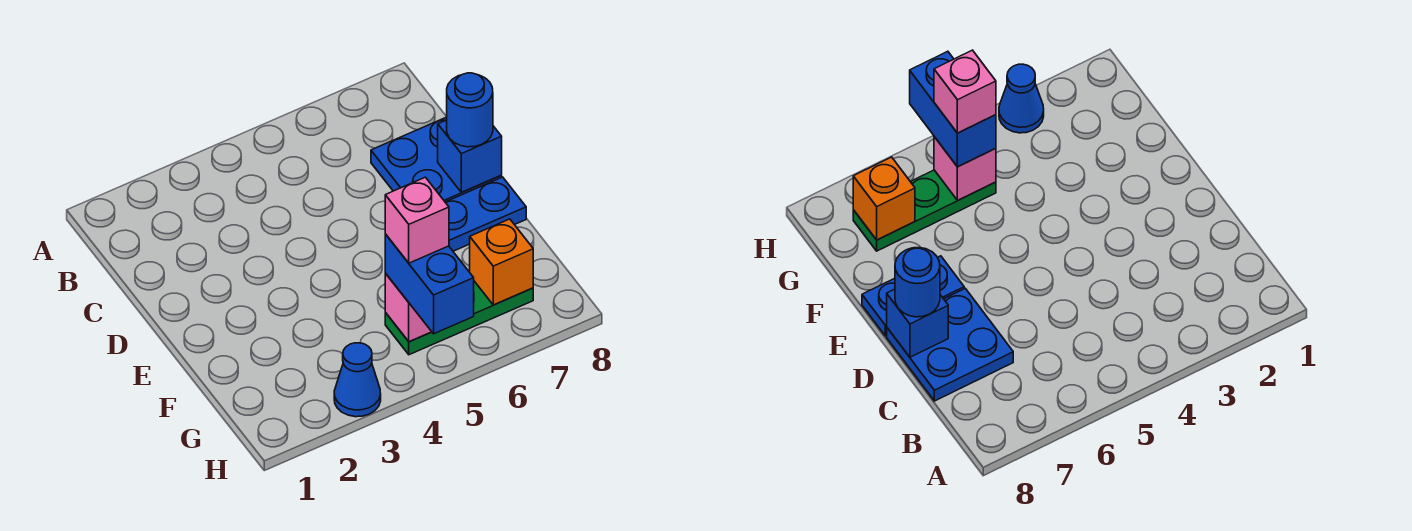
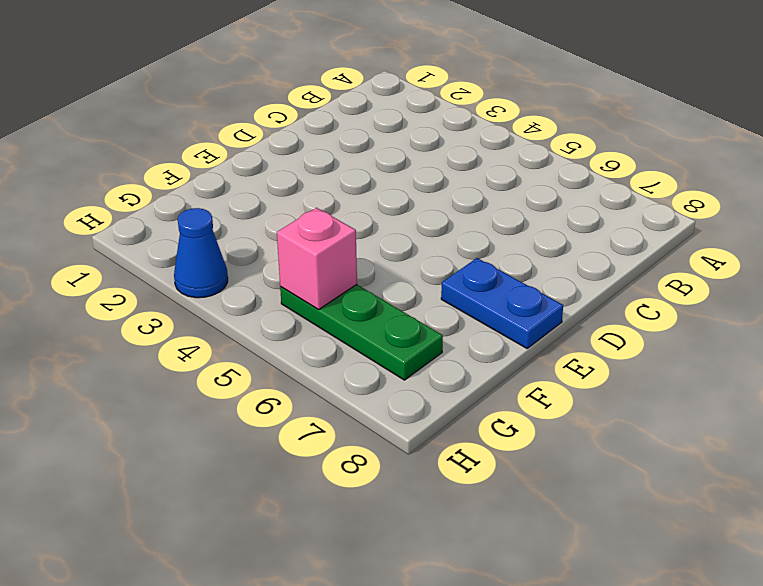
none -> blue plate C7:D8 level 1
none -> blue brick D8 level 2

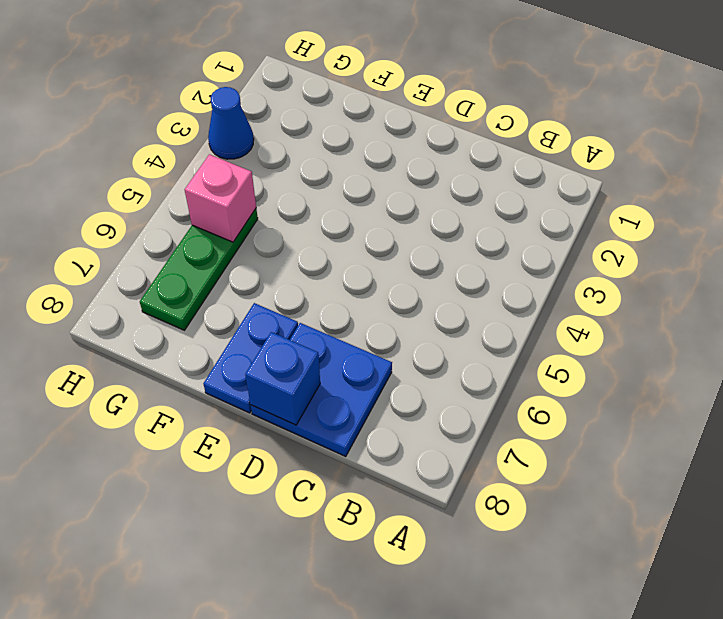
none -> orange brick G7 level 2
none -> blue round brick D8 level 3

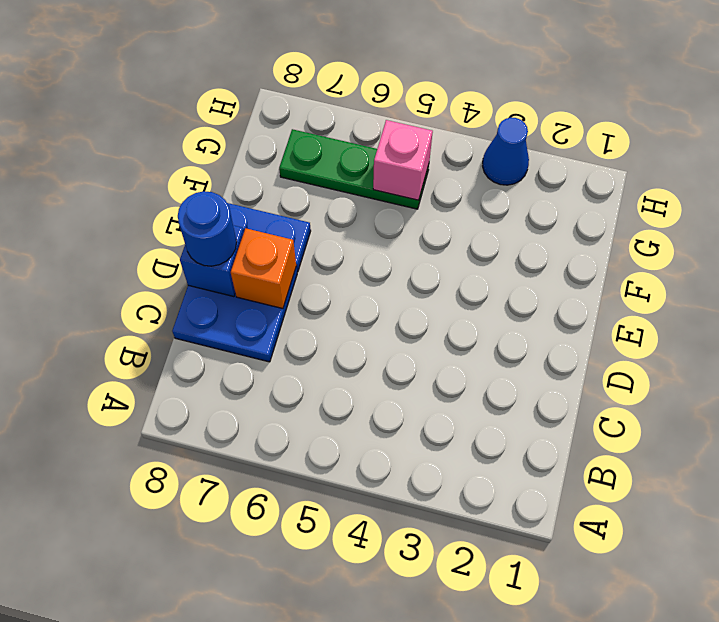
orange brick D7 level 2 -> orange brick G7 level 2
none -> blue brick G5:H5 level 3
none -> pink brick G5 level 4

